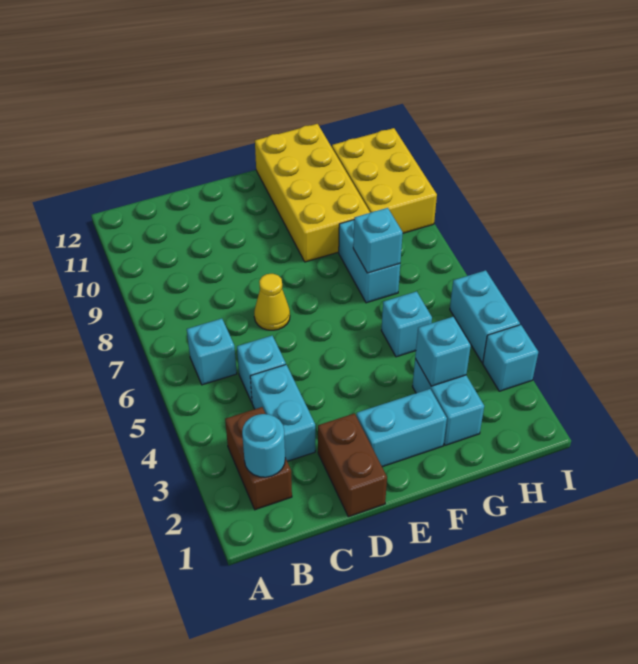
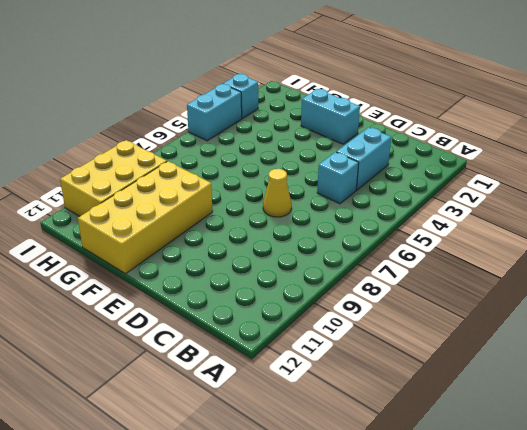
none -> brown brick B2:B3 level 1
none -> cyan brick B6 level 1
none -> brown brick D1:D2 level 1

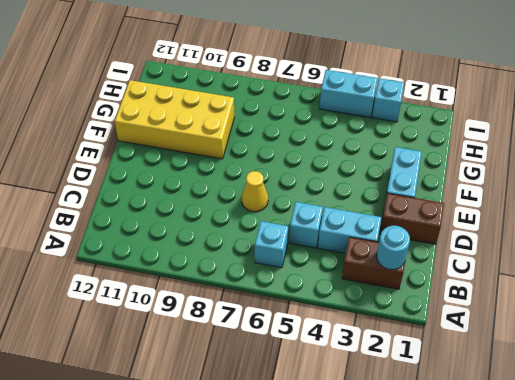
none -> cyan brick G2:G3 level 1
none -> cyan brick G5 level 1
none -> cyan brick G7:G8 level 1

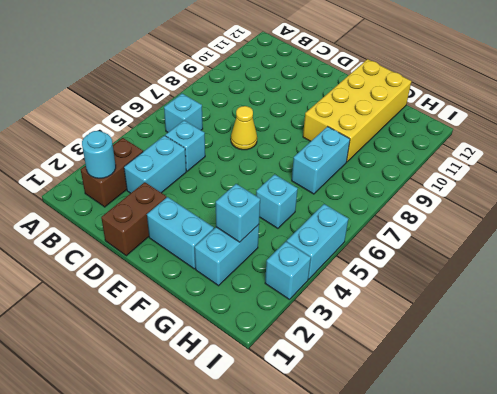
none -> yellow brick H9:I11 level 1
none -> cyan brick G7 level 2

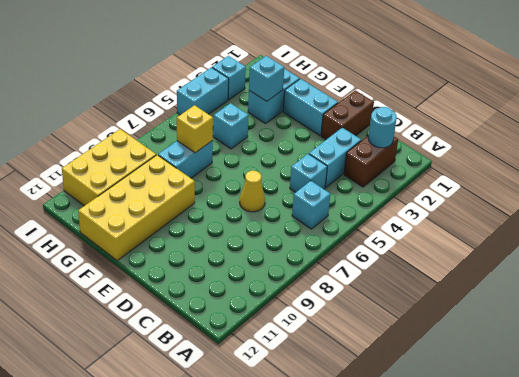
yellow brick G7 level 2 -> cyan brick G7 level 2

